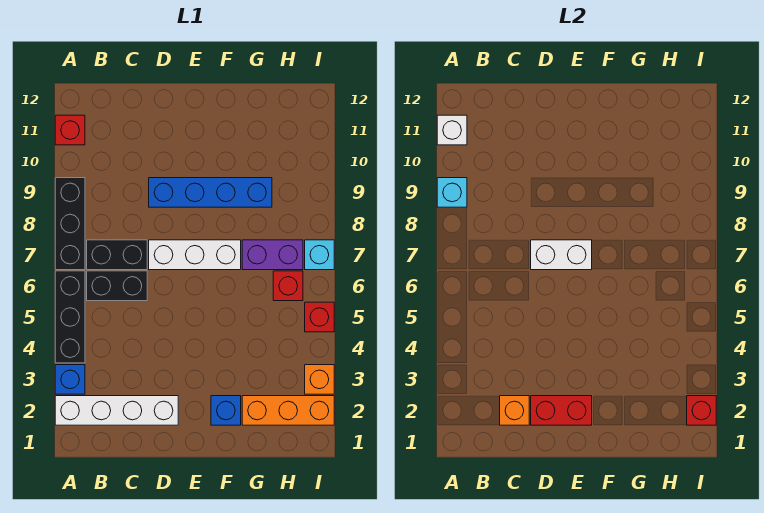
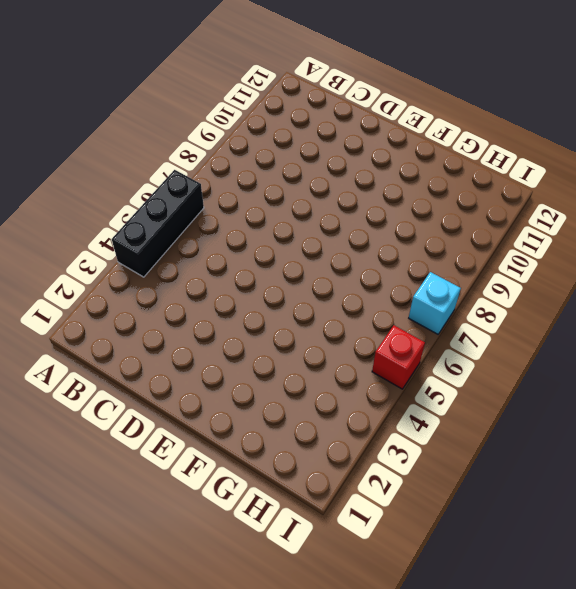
none -> white brick A2:D2 level 1
none -> blue brick A3 level 1
none -> black brick A7:A9 level 1

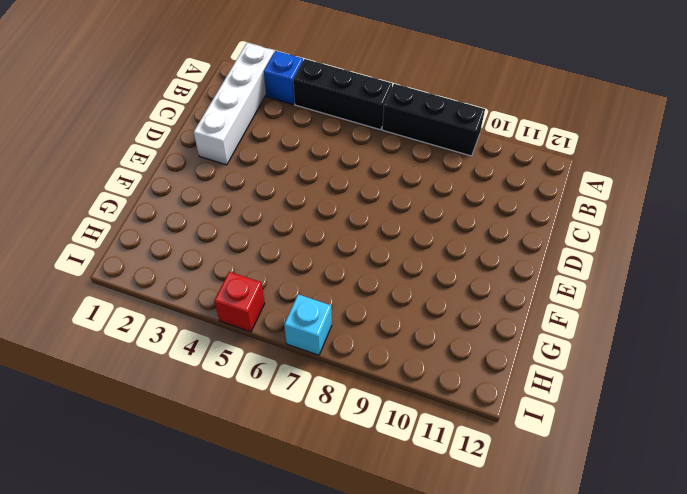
none -> red brick A11 level 1
none -> black brick B6:C6 level 1
none -> black brick B7:C7 level 1

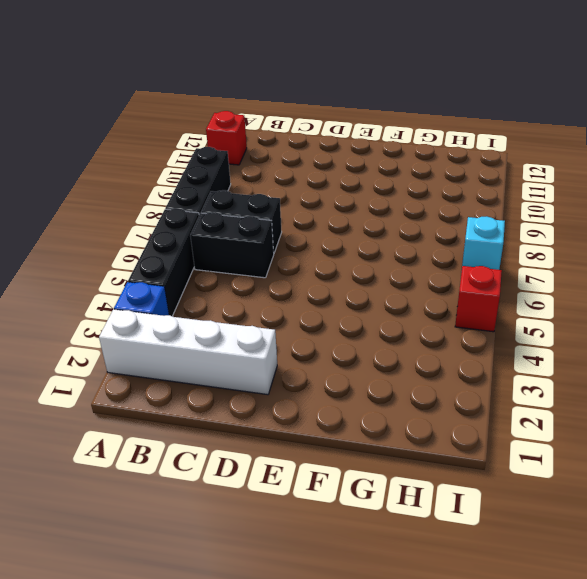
none -> white brick D7:F7 level 1
none -> blue brick D9:G9 level 1
none -> blue brick F2 level 1

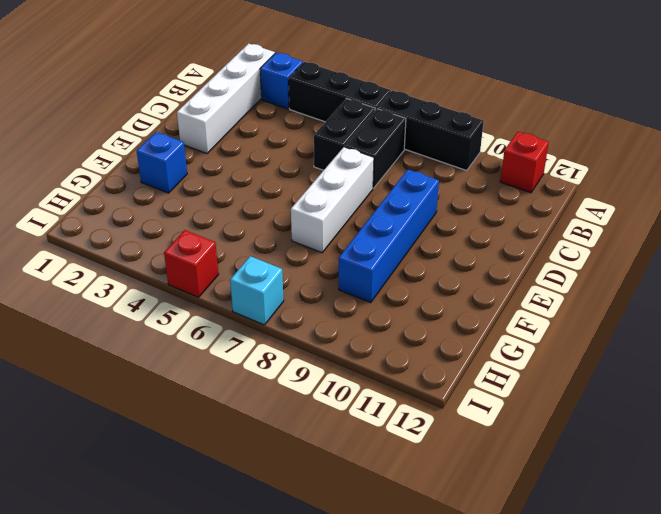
none -> orange brick G2:I2 level 1
none -> purple brick G7:H7 level 1
none -> red brick H6 level 1

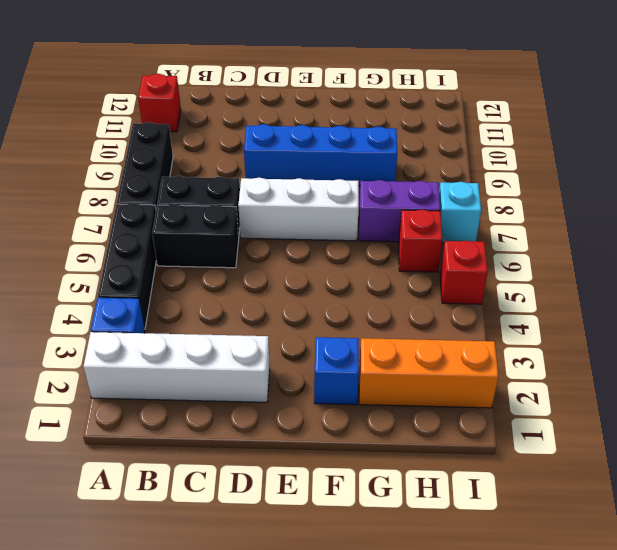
none -> orange brick I3 level 1
none -> cyan brick A9 level 2
none -> white brick A11 level 2

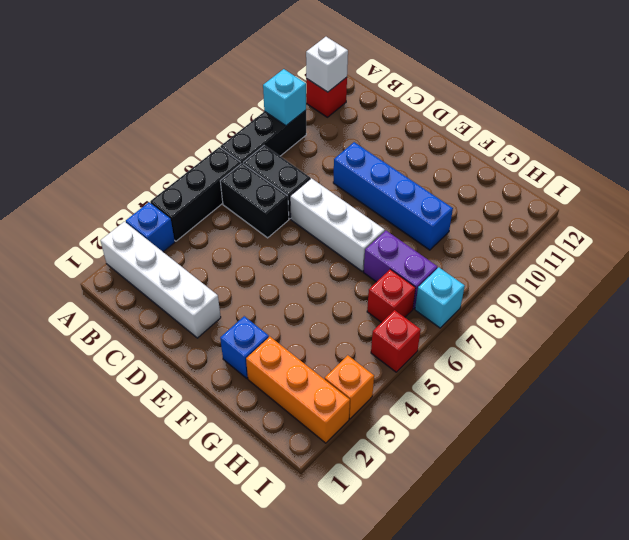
none -> orange brick C2 level 2
none -> red brick D2:E2 level 2
none -> white brick D7:E7 level 2

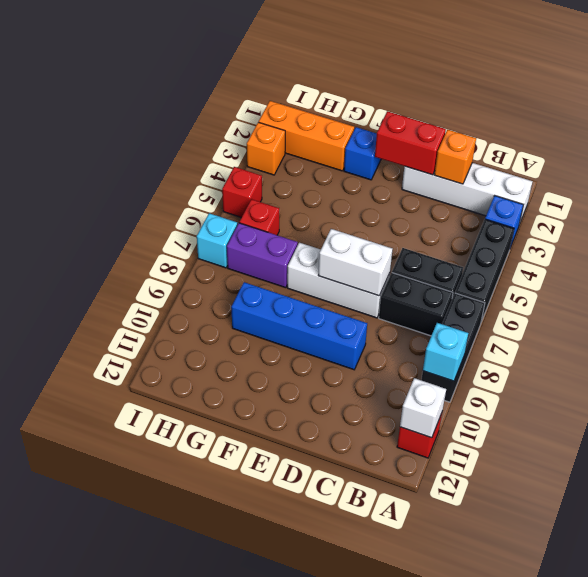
none -> red brick I2 level 2

